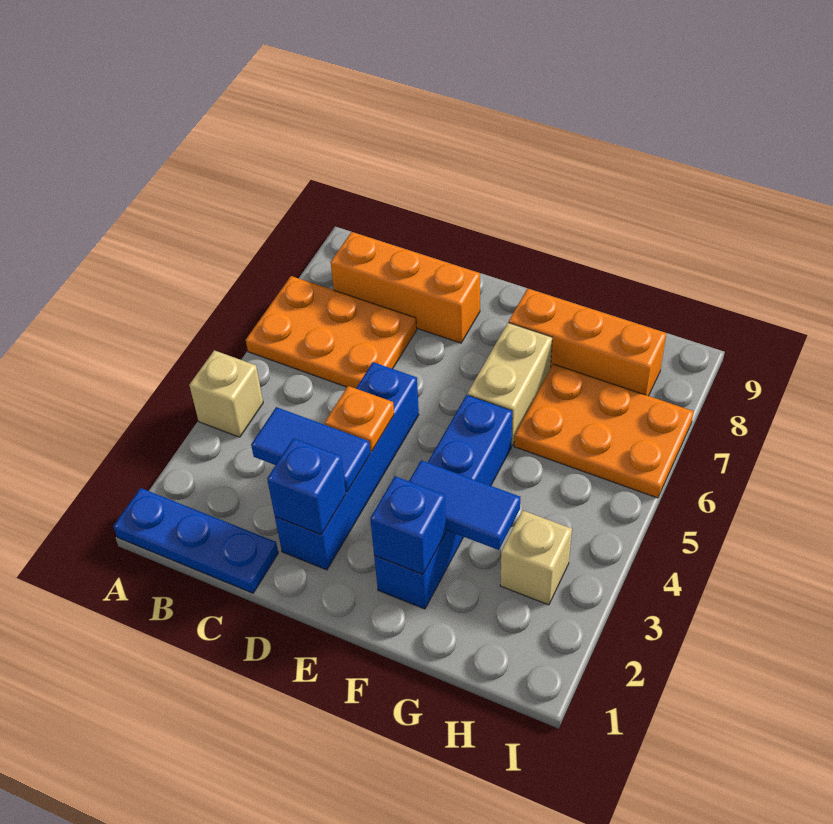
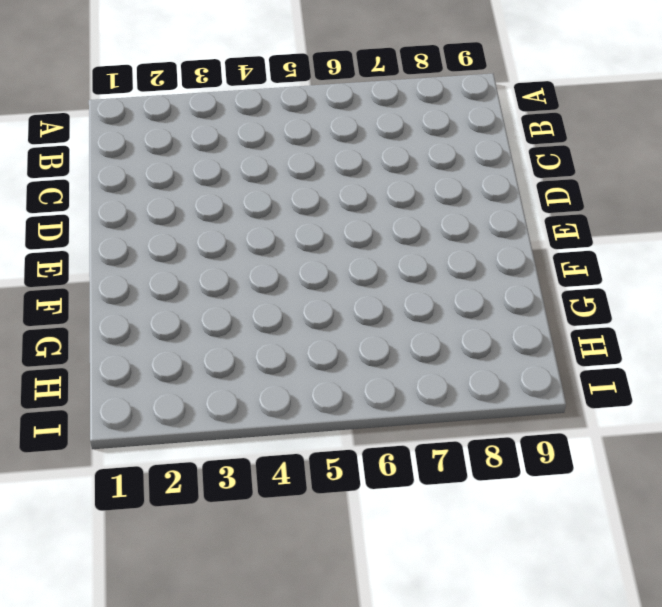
none -> blue plate A1:C1 level 1
none -> tan brick A4 level 1
none -> orange plate A6:C7 level 1

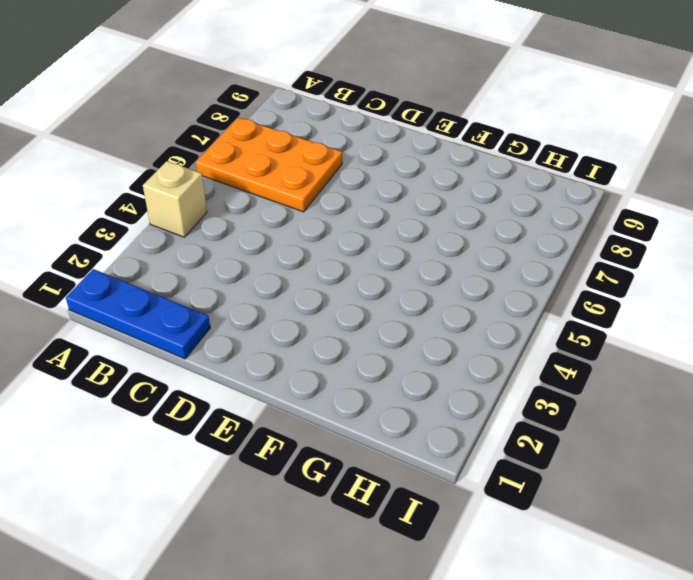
none -> orange brick B8:D8 level 1
none -> blue brick D2:D5 level 1
none -> blue brick F2:F5 level 1

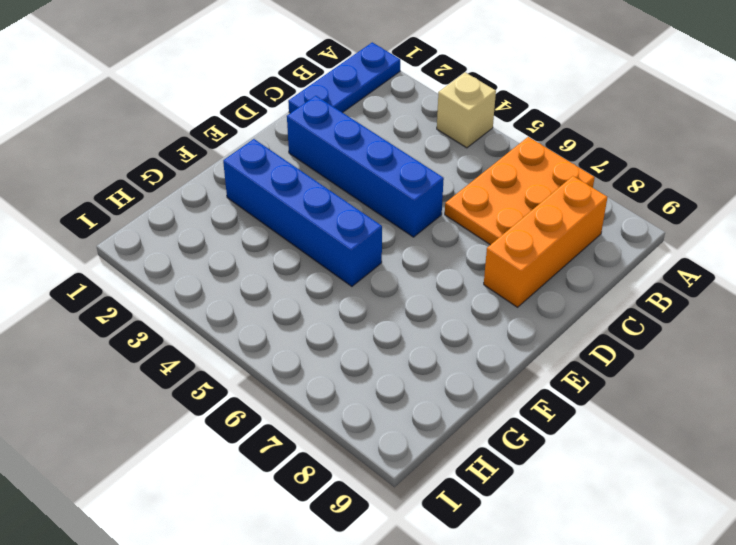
none -> tan brick F6:F7 level 1
none -> orange brick F8:H8 level 1
none -> orange plate G6:I7 level 1

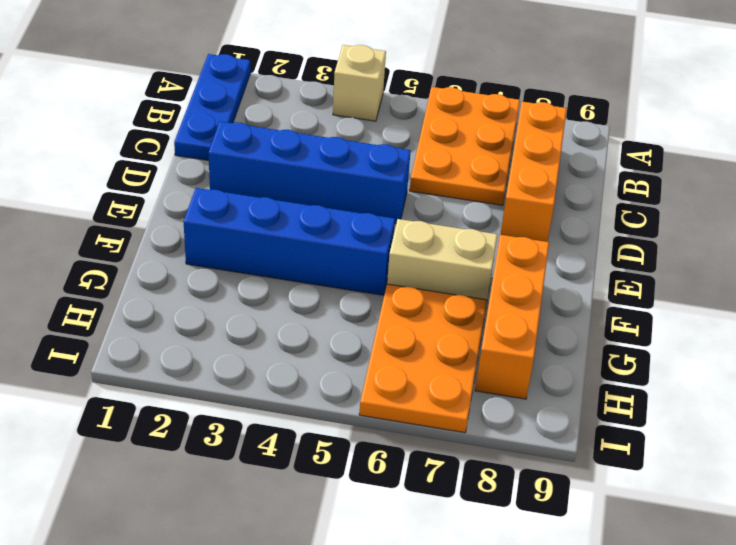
none -> tan brick H3 level 1
none -> blue tile C3:D3 level 2
none -> blue brick D2 level 2

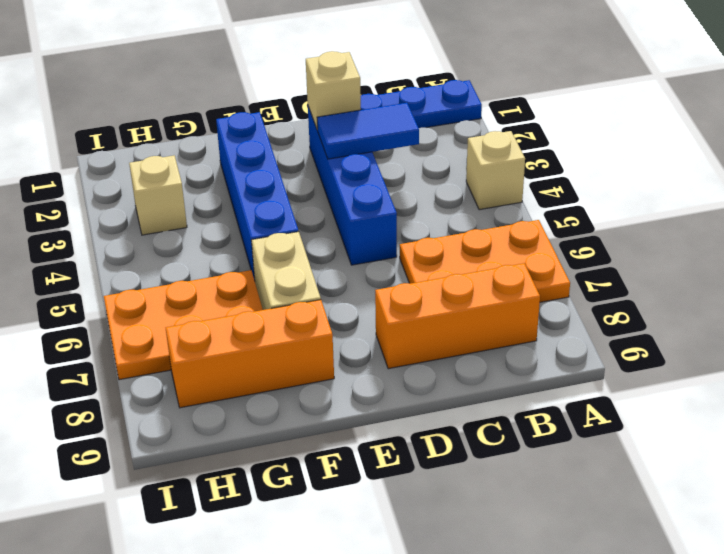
tan brick D2 level 2 -> blue brick D2 level 2
none -> orange plate D4 level 2
none -> blue brick F2 level 2
none -> blue tile F3:G3 level 2

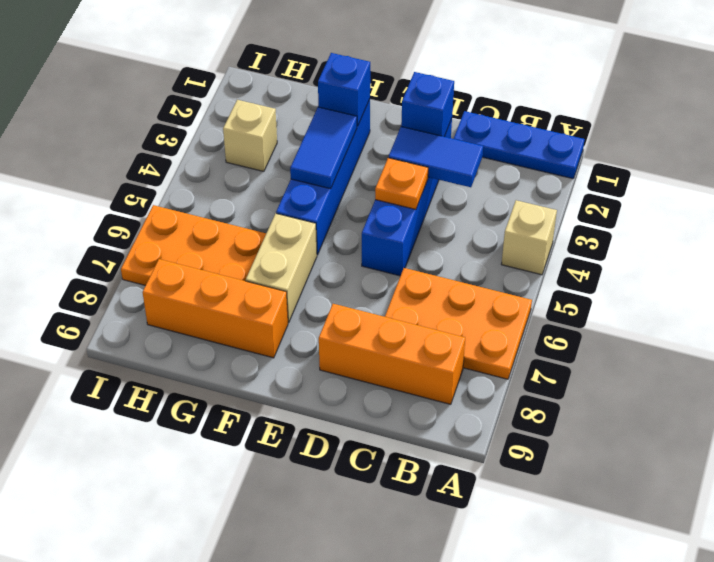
blue tile F3:F4 level 2 -> blue tile F3:G3 level 2

